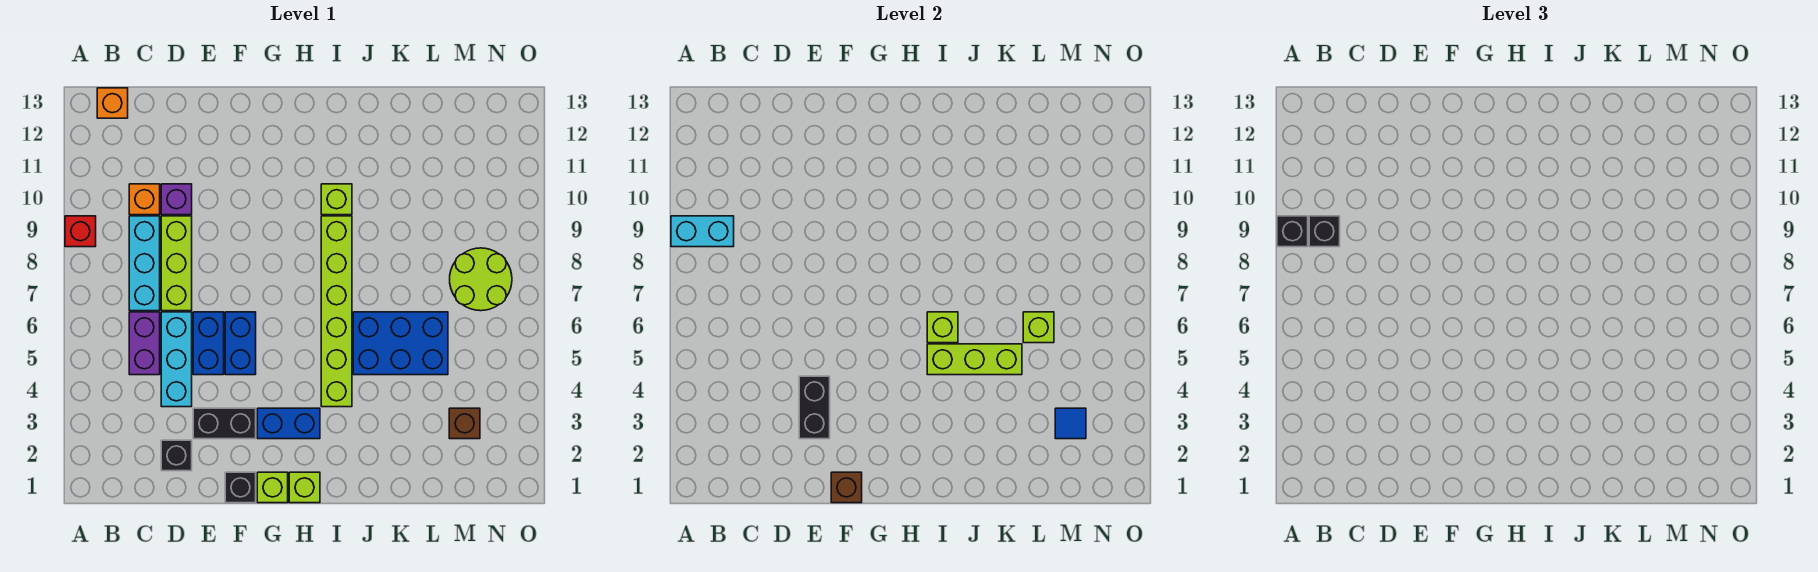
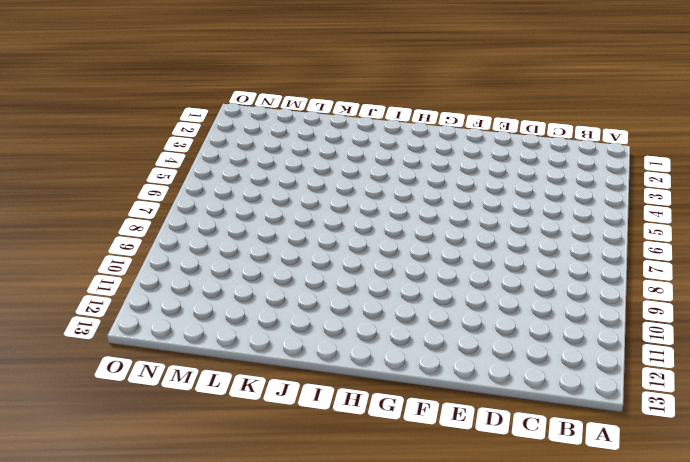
none -> red brick A9 level 1
none -> orange brick B13 level 1
none -> purple brick C5:C6 level 1
none -> cyan brick C7:C9 level 1

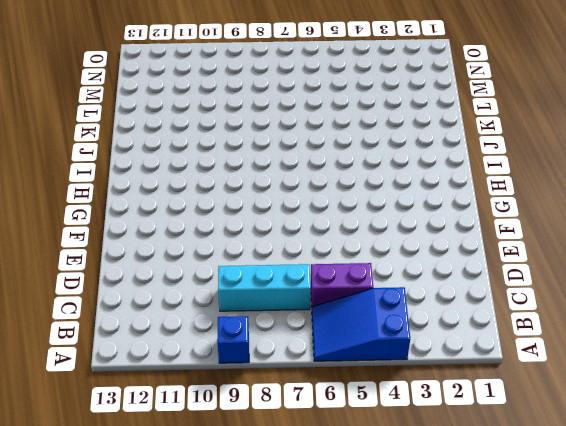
blue slope A4:B6 level 1 top 4 -> none
blue brick A9 level 1 -> red brick A9 level 1
none -> orange brick B13 level 1
none -> orange brick C10 level 1
none -> black brick D2 level 1
none -> cyan brick D4:D6 level 1

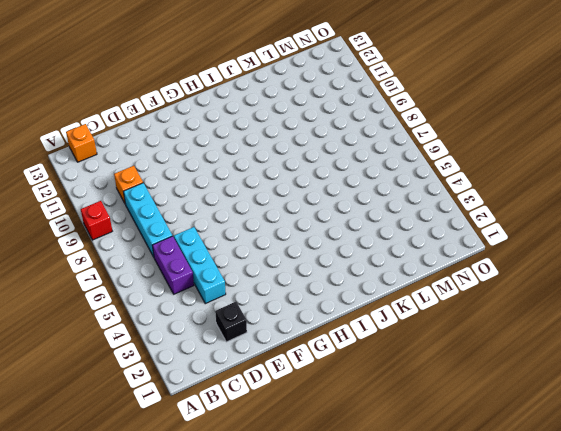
none -> lime brick D7:D9 level 1
none -> purple brick D10 level 1
none -> black brick E3:F3 level 1
none -> blue brick E5:E6 level 1

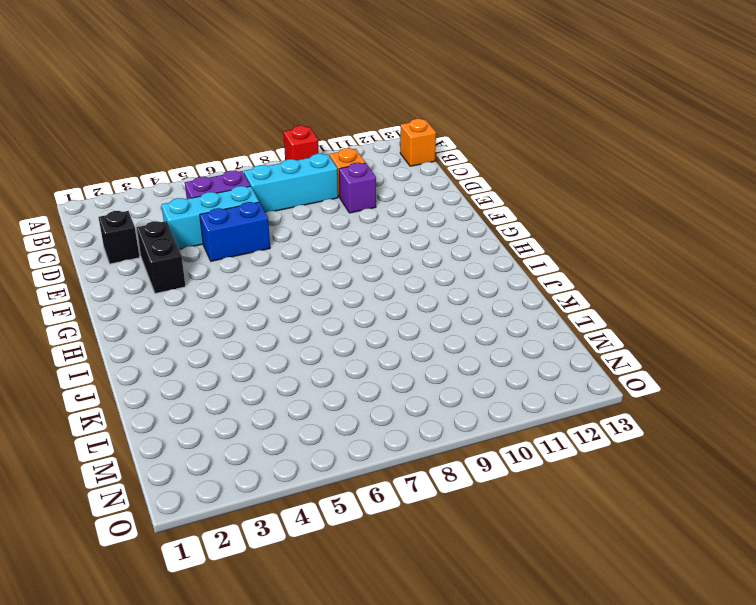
none -> lime brick D7:D9 level 1
none -> black brick F1 level 1
none -> blue brick F5:F6 level 1
none -> lime brick G1 level 1

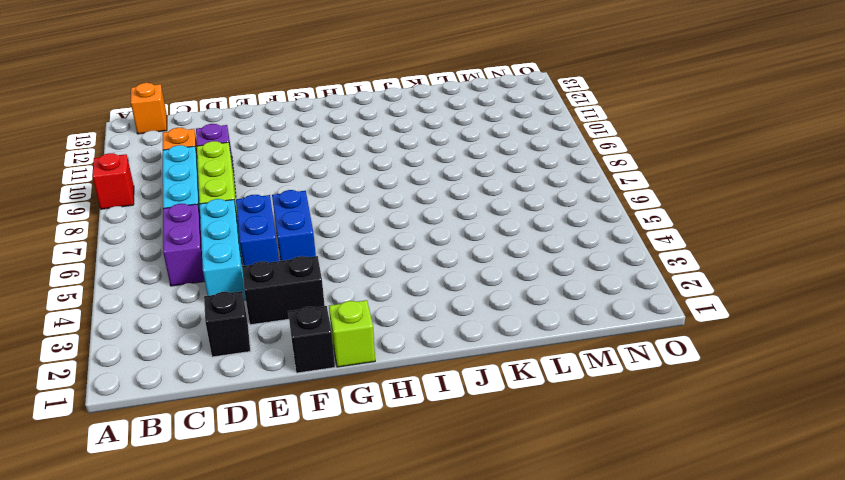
none -> blue brick G3:H3 level 1
none -> lime brick H1 level 1
none -> lime brick I4:I9 level 1
none -> lime brick I10 level 1

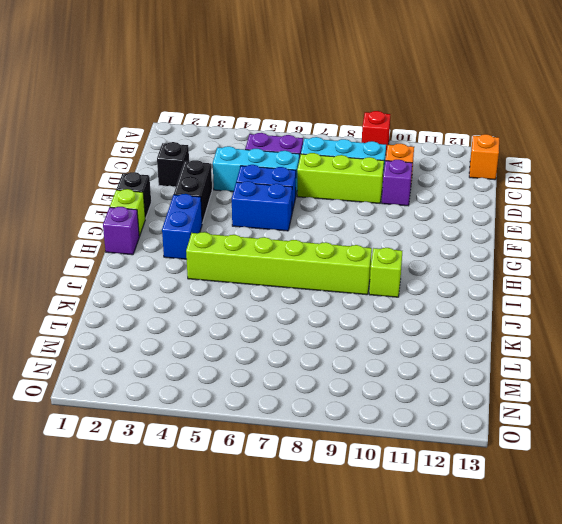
purple brick H1 level 1 -> lime brick H1 level 1
none -> blue brick J5:L6 level 1
none -> brown brick M3 level 1
none -> lime round brick M7:N8 level 1
none -> cyan brick A9:B9 level 2

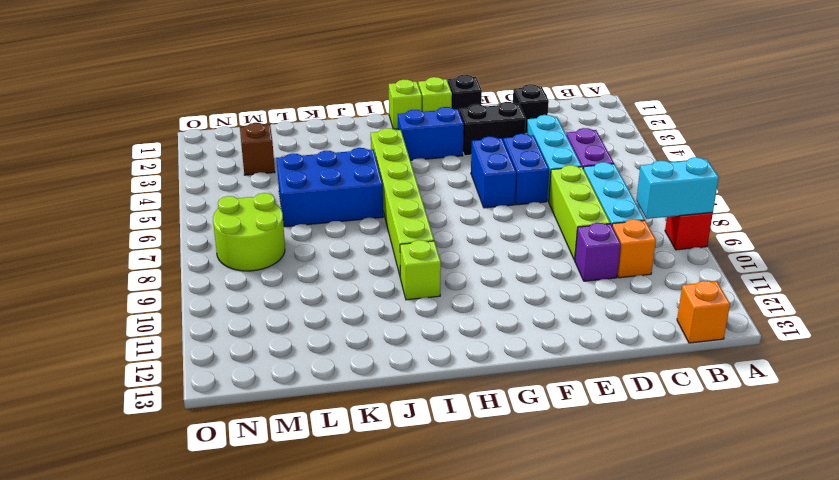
none -> black brick E3:E4 level 2
none -> brown brick F1 level 2
none -> lime brick I5:K5 level 2
none -> lime brick I6 level 2

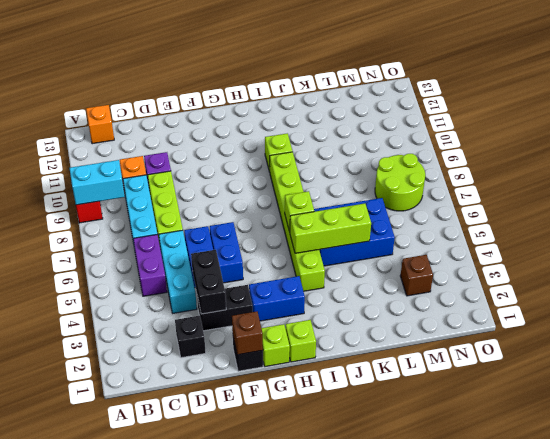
none -> lime brick L6 level 2
none -> blue tile M3 level 2
none -> black brick A9 level 3
none -> black brick B9 level 3

